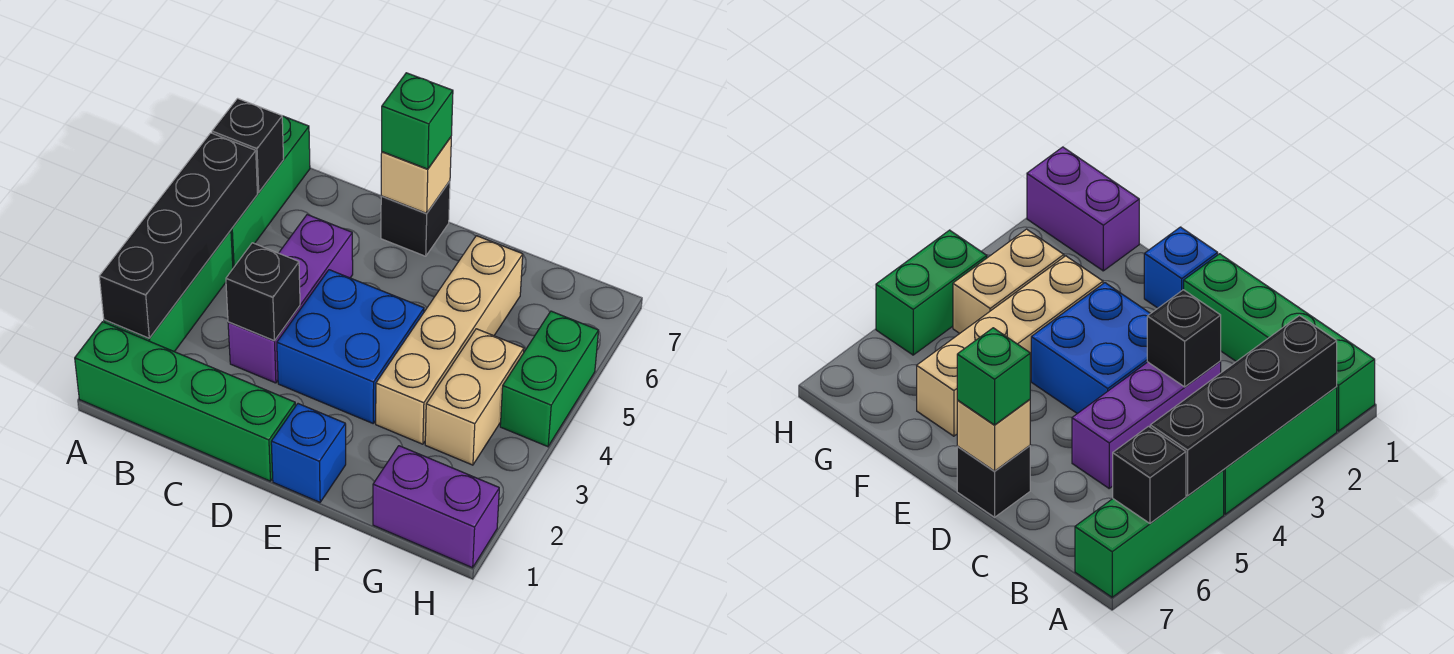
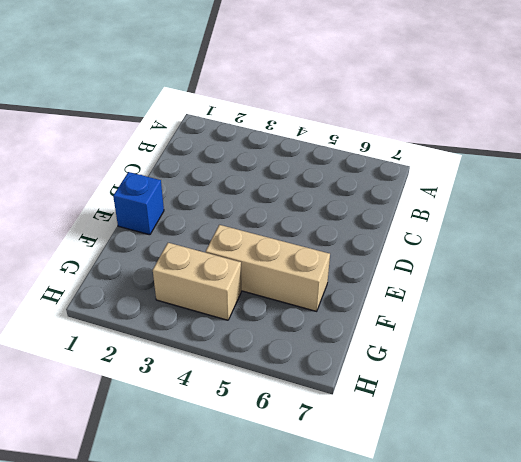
tan brick F4:F6 level 1 -> tan brick F3:F6 level 1
none -> green brick A1:D1 level 1
none -> green brick A2:A4 level 1
none -> green brick A5:A7 level 1

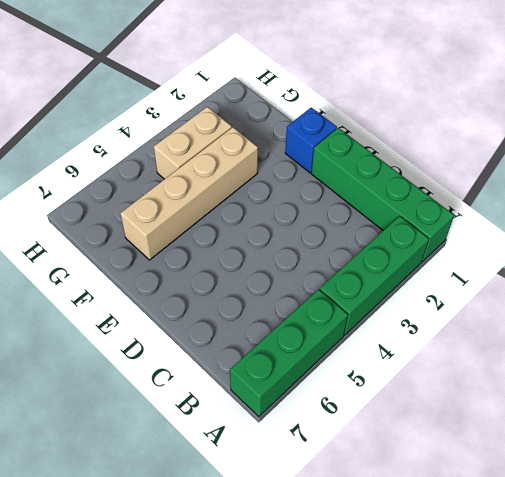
none -> purple brick C3:C5 level 1
none -> blue brick D3:E4 level 1
none -> black brick D7 level 1

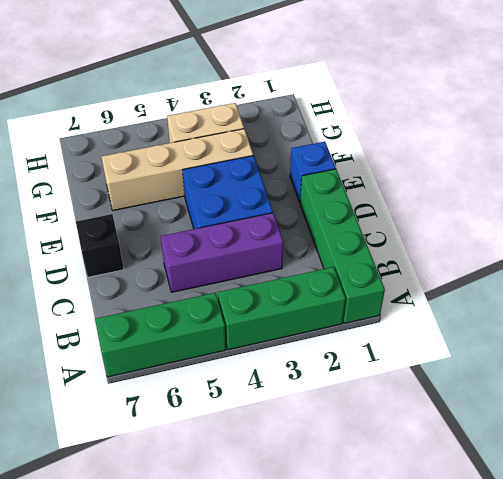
none -> purple brick G1:H1 level 1
none -> green brick H4:H5 level 1
none -> black brick A2:A5 level 2

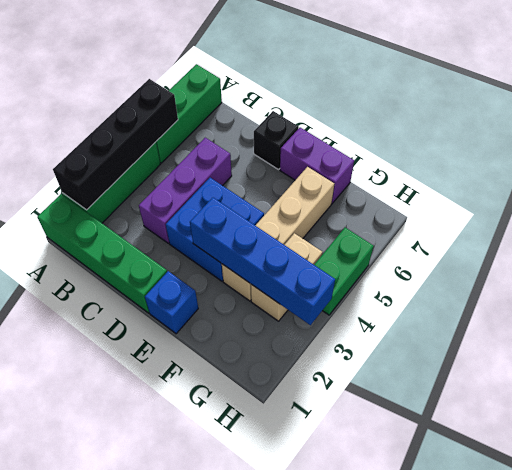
blue brick E3:H3 level 2 -> none
purple brick E7:F7 level 1 -> purple brick G1:H1 level 1
none -> black brick A6 level 2
none -> black brick C3 level 2
none -> tan brick D7 level 2

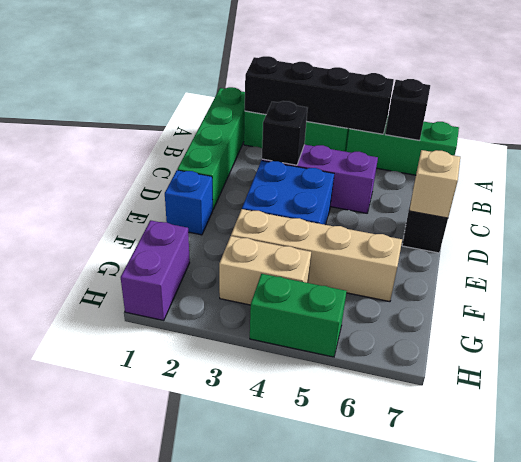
none -> green brick D7 level 3

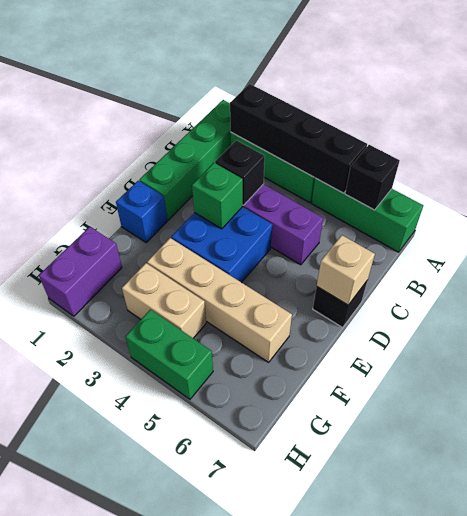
green brick D3 level 2 -> green brick D7 level 3

